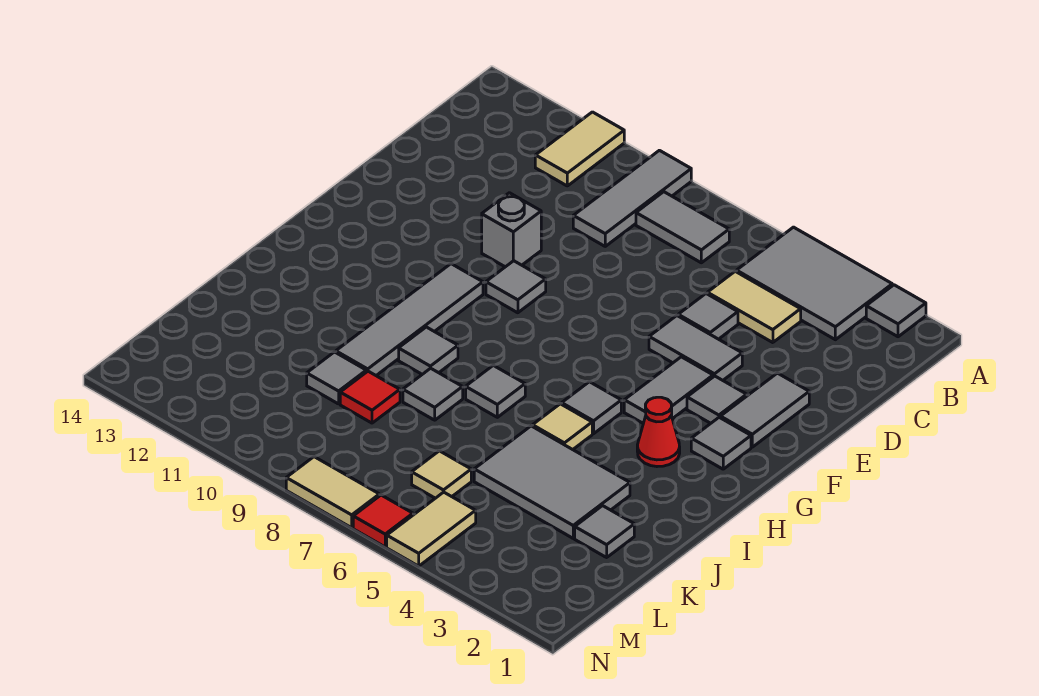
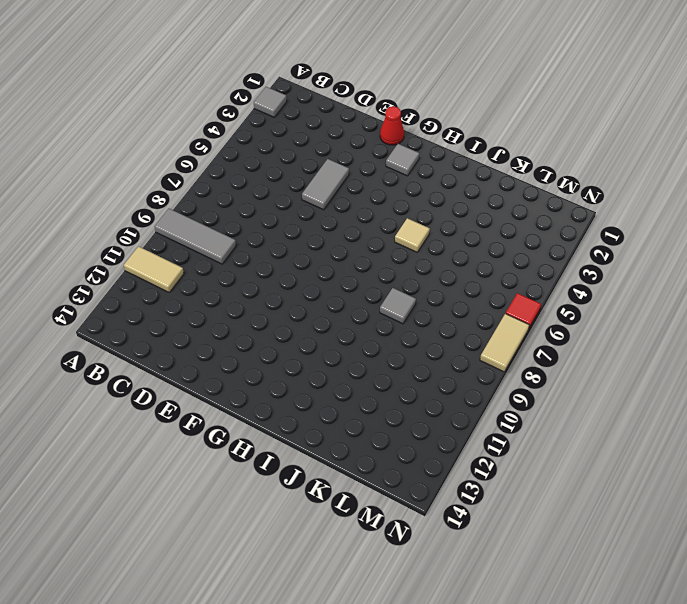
red cone F1 level 1 -> red cone H3 level 1
none -> grey tile A3:B5 level 1
none -> grey tile B7:B8 level 1
none -> tan tile C4:C5 level 1

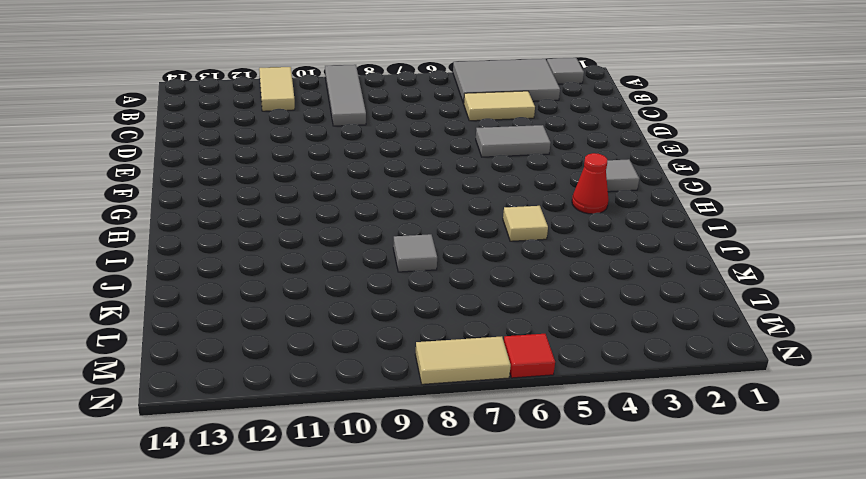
none -> grey tile B7:B8 level 1
none -> grey tile D5 level 1
none -> grey tile E2:F2 level 1

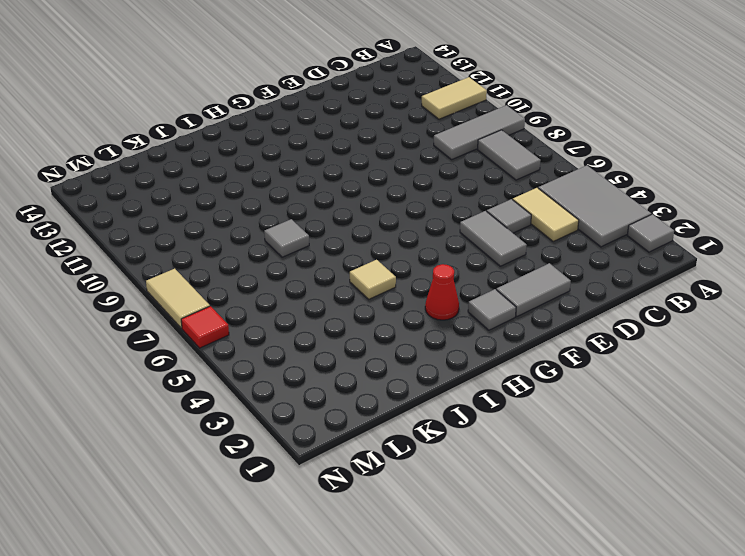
none -> grey brick E10 level 1
none -> grey tile F3 level 1
none -> grey tile F4:G4 level 1

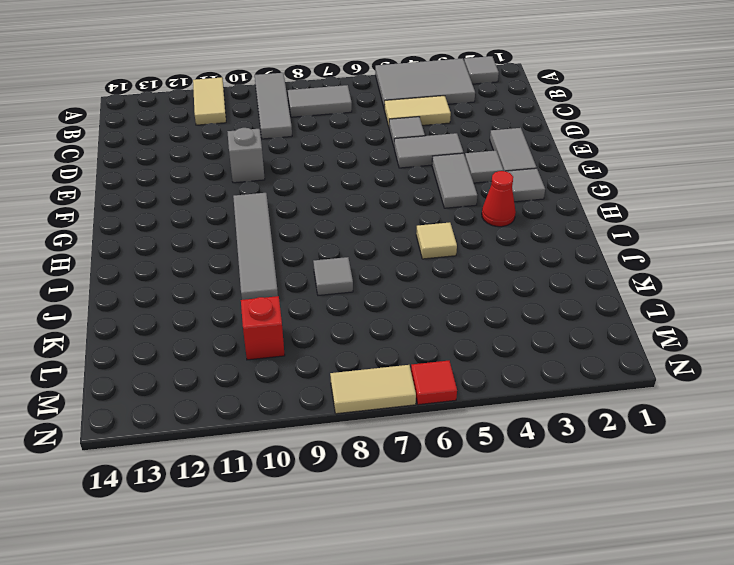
red brick L10 level 1 -> none
none -> grey tile F9 level 1
none -> grey tile H5 level 1
none -> grey tile I7 level 1

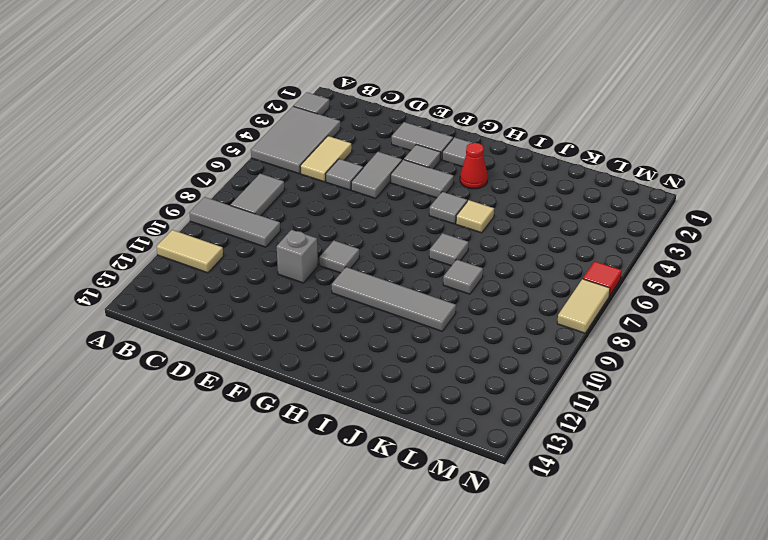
none -> grey tile I9 level 1
none -> grey tile J3:K5 level 1
none -> grey tile K2 level 1

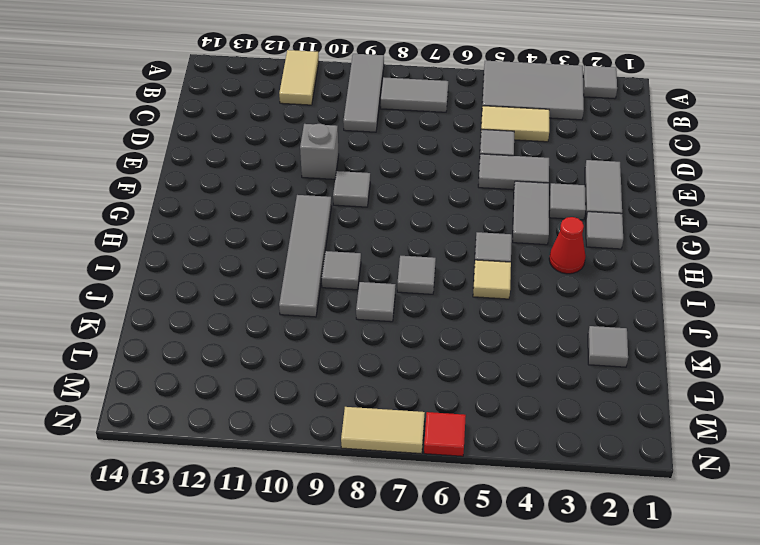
none -> grey tile J3:K5 level 1
none -> red tile K9 level 1
none -> grey tile K10 level 1

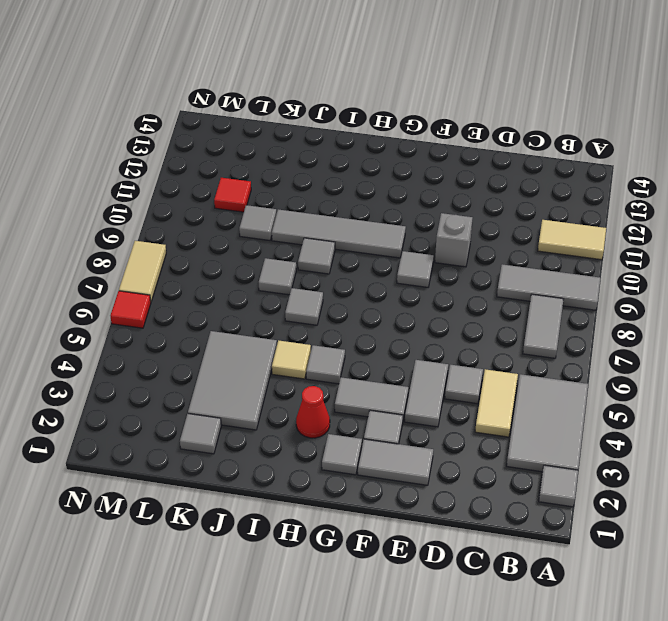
red tile L11 level 1 -> red tile K9 level 1
none -> tan tile L6 level 1
none -> tan tile M5:N5 level 1

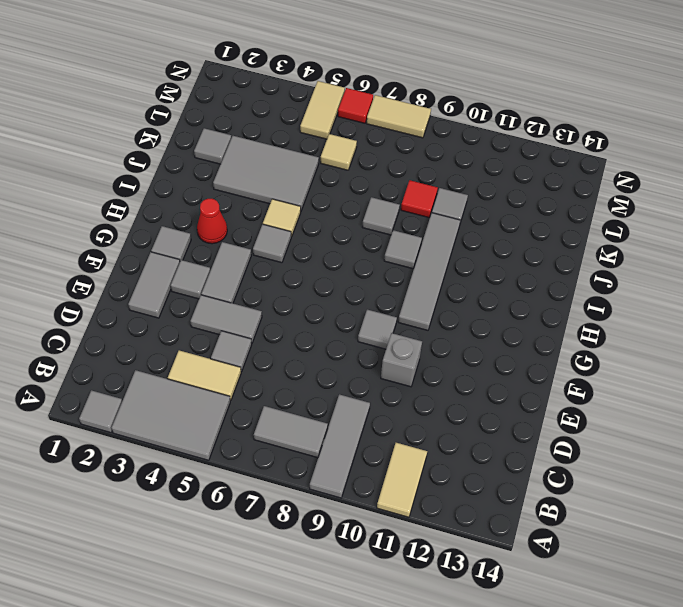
none -> grey tile I7 level 1

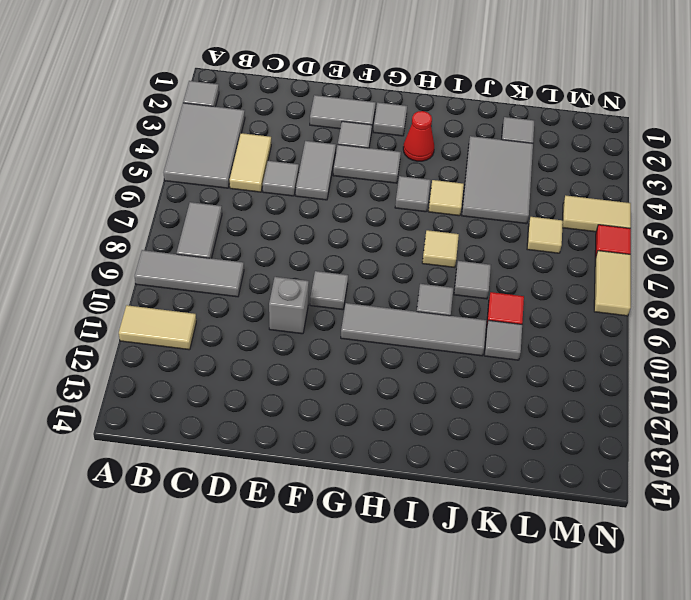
tan tile I7 level 1 -> grey tile I7 level 1

